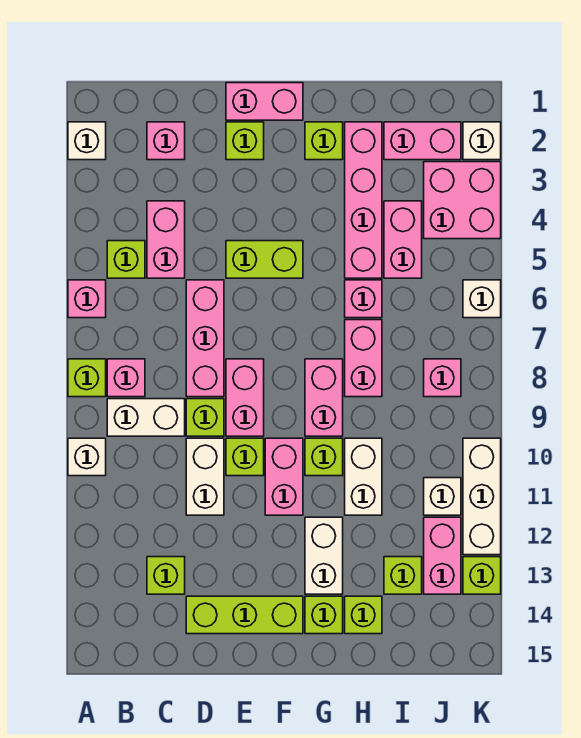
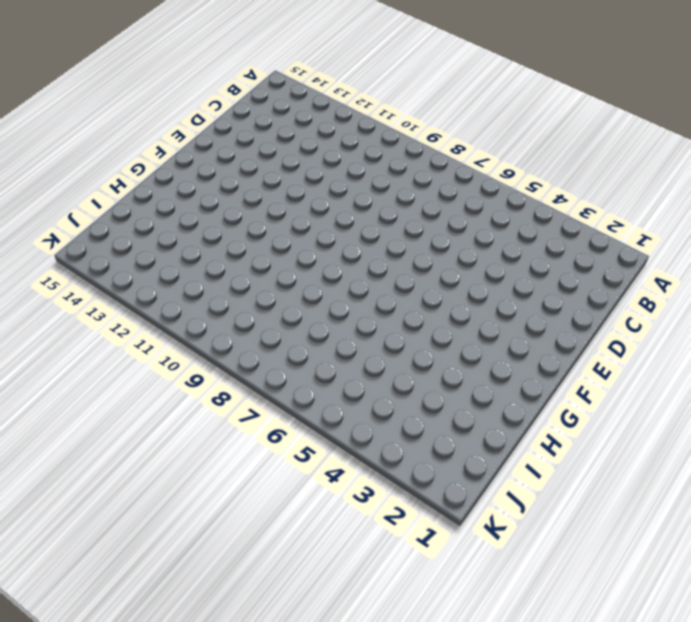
none -> white brick A2 level 1
none -> pink brick A6 level 1
none -> lime brick A8 level 1
none -> white brick A10 level 1

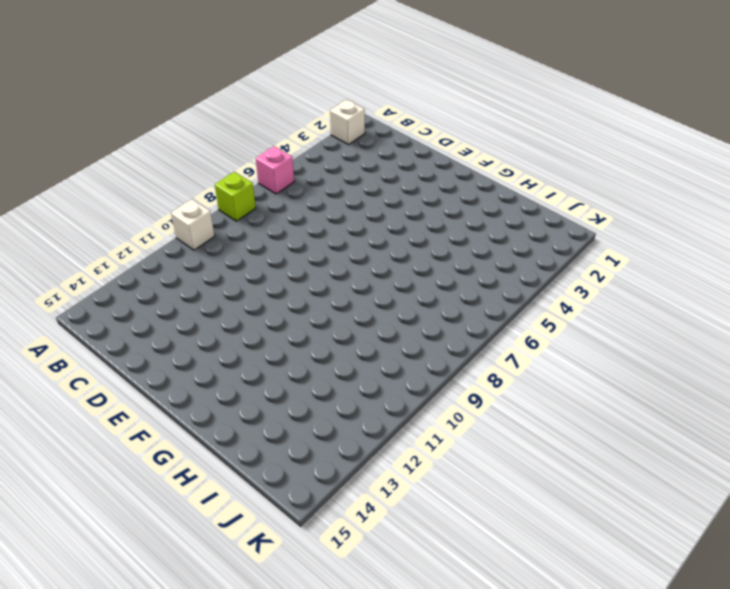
none -> lime brick B5 level 1
none -> pink brick B8 level 1
none -> white brick B9:C9 level 1
none -> pink brick C2 level 1

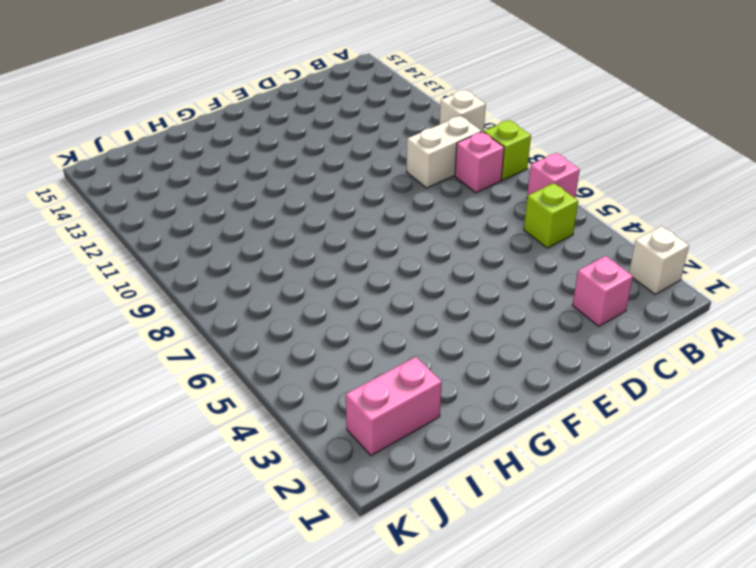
none -> pink brick C4:C5 level 1
none -> lime brick C13 level 1
none -> pink brick D6:D8 level 1
none -> lime brick D9 level 1

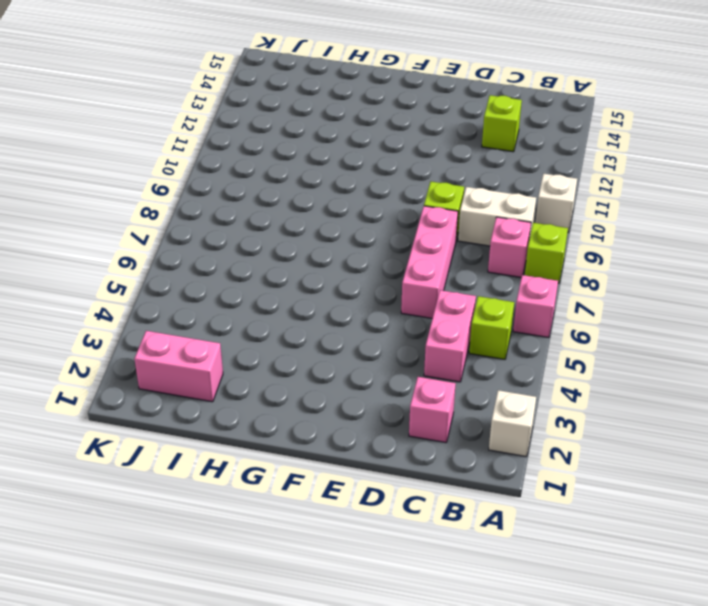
none -> white brick D10:D11 level 1
none -> lime brick D14:F14 level 1
none -> pink brick E1:F1 level 1
none -> lime brick E2 level 1

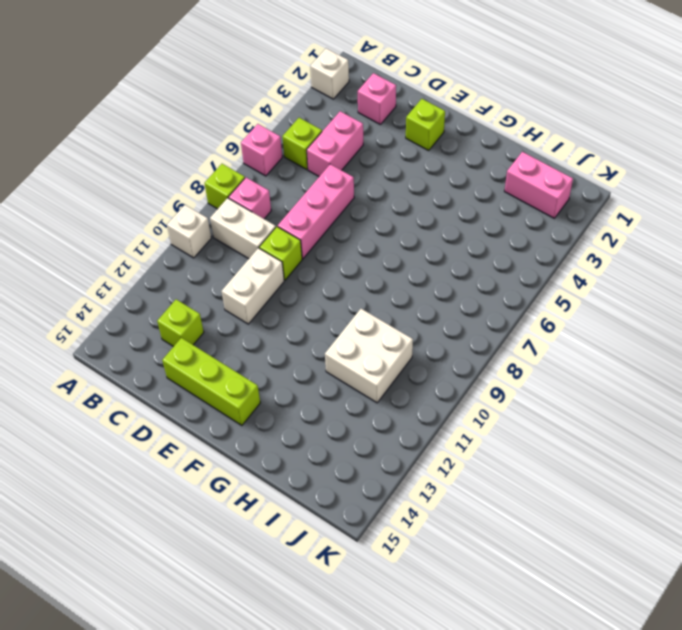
white brick H10:I11 level 1 -> white brick H10:H11 level 1
none -> pink brick E1:F1 level 1
none -> lime brick E5:F5 level 1
none -> pink brick E8:E9 level 1
none -> lime brick E10 level 1

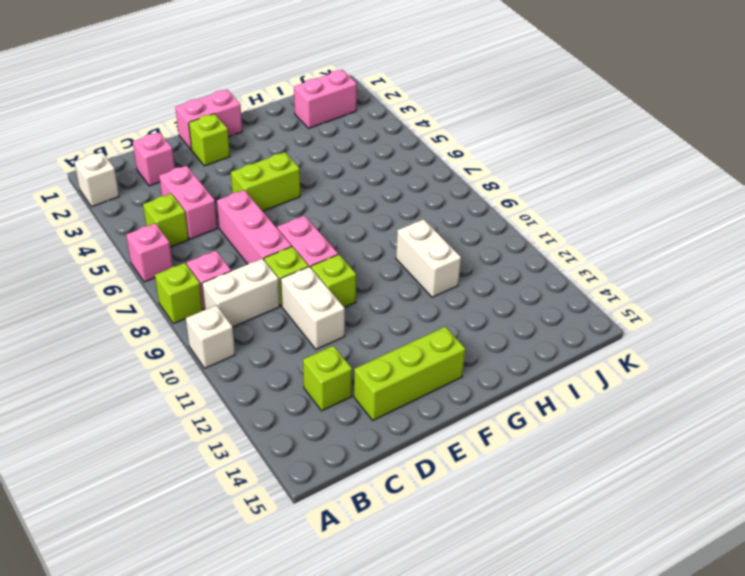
none -> pink brick F10:F11 level 1
none -> lime brick G2 level 1
none -> pink brick G8:G9 level 1
none -> lime brick G10 level 1

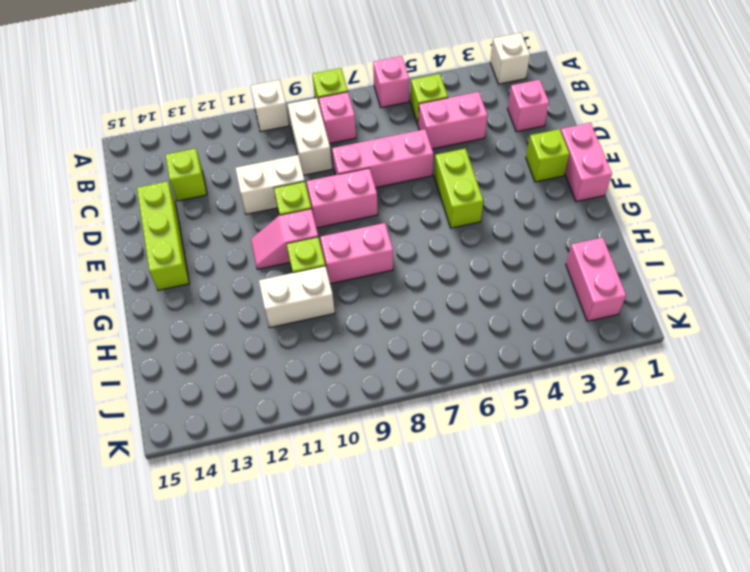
pink slope F10:F11 level 1 top 10 -> pink brick F10:F11 level 1
none -> lime brick D9 level 1
none -> lime brick G2 level 1
none -> white brick G12:G13 level 1
none -> lime brick G14 level 1

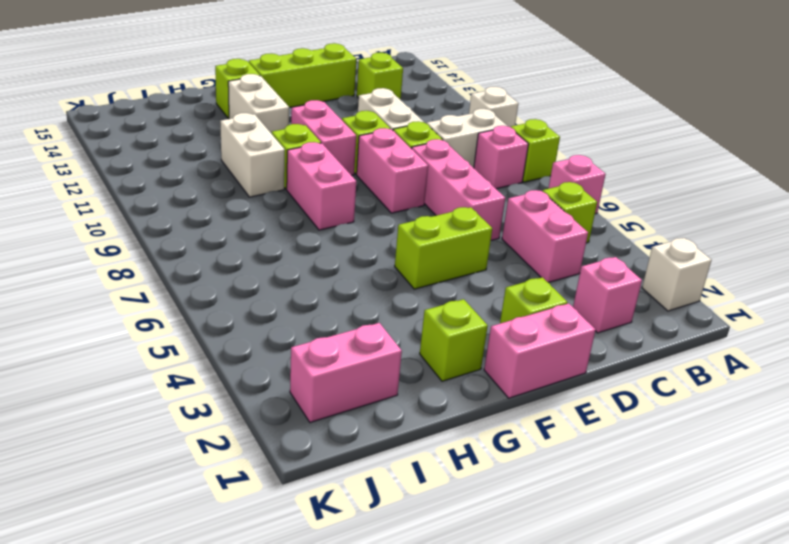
none -> pink brick H2:H5 level 1
none -> pink brick H6 level 1
none -> pink brick H7:H8 level 1
none -> lime brick H14 level 1

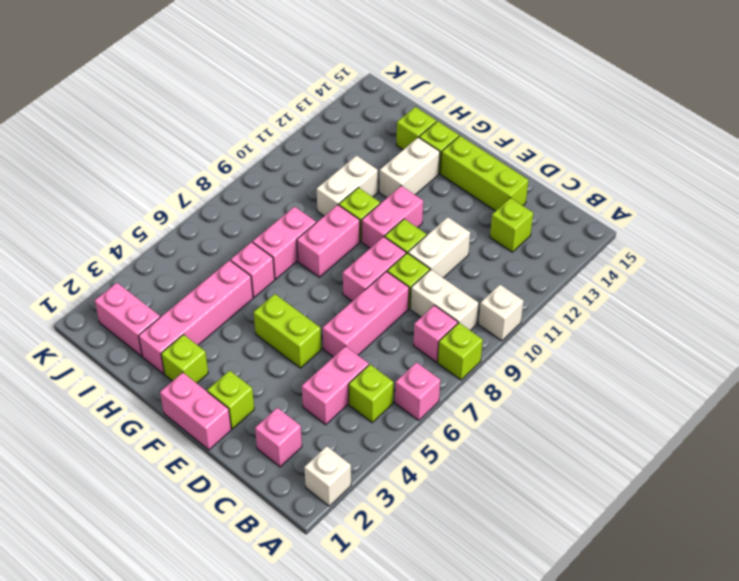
none -> pink brick I4:I5 level 1
none -> lime brick I13 level 1
none -> pink brick J3:K4 level 1
none -> pink brick J8 level 1

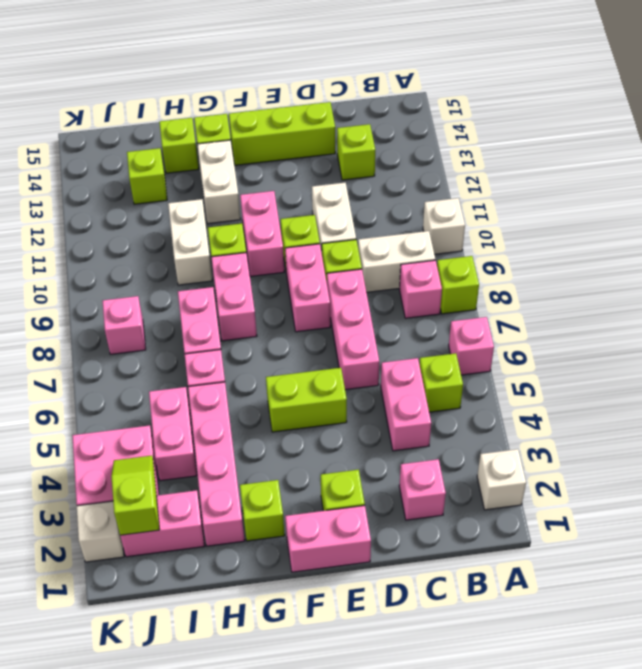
lime slope J2:J3 level 2 top 2 -> none
none -> white brick J11 level 1
none -> pink brick J12:J13 level 1
none -> white brick K6 level 1
none -> white brick K10:K12 level 1

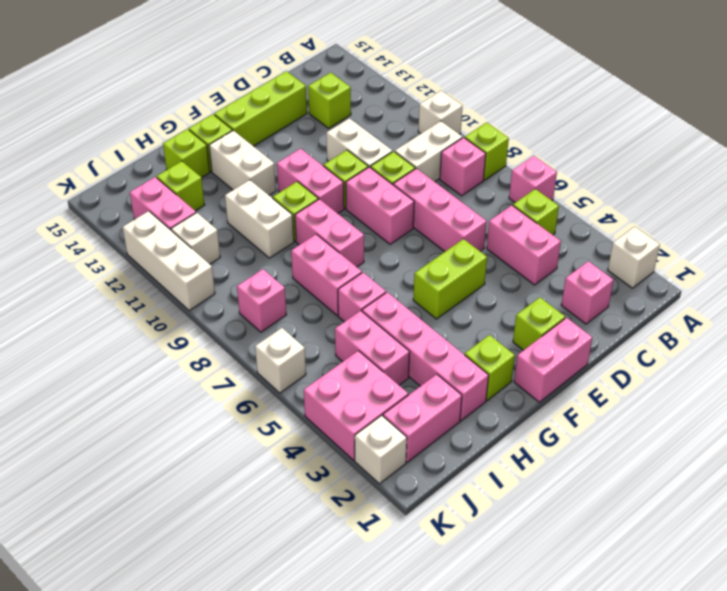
none -> lime brick K13 level 1

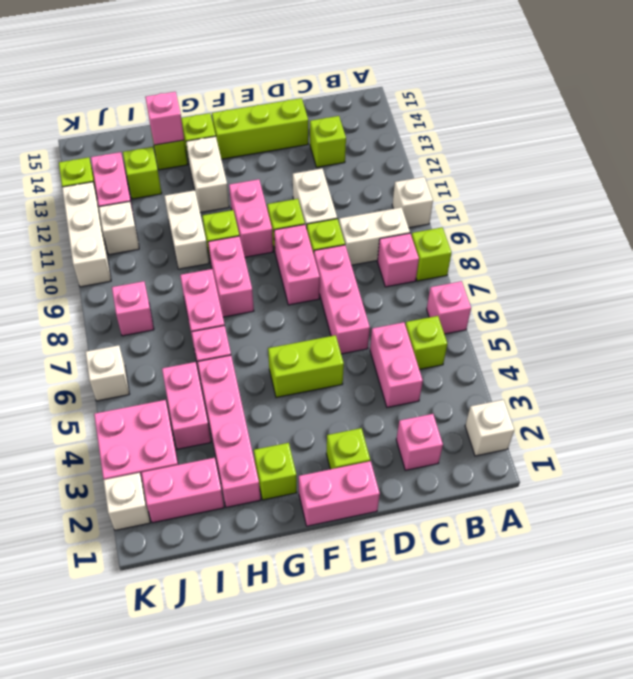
pink brick H14 level 2 -> none

